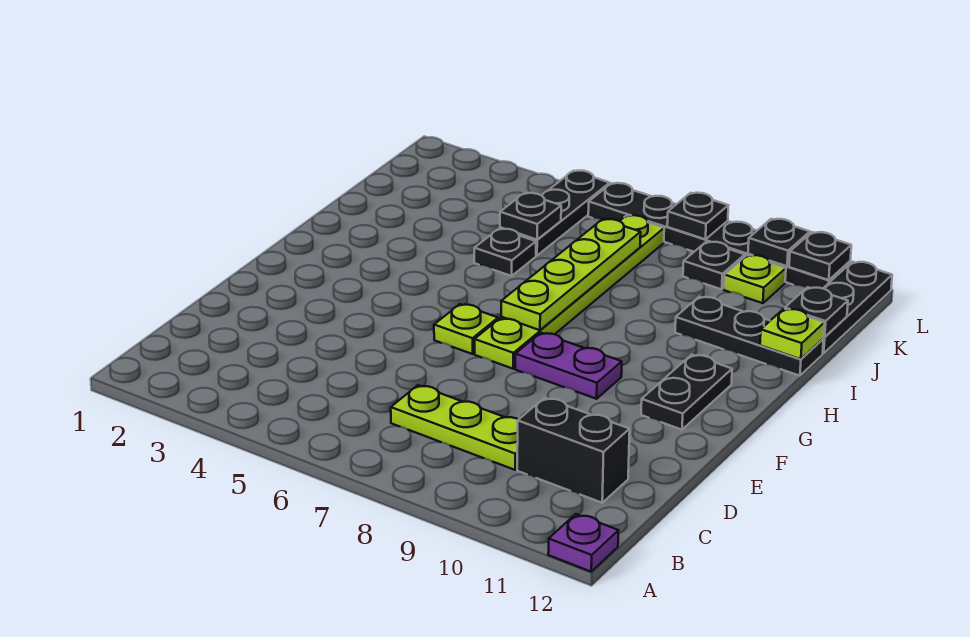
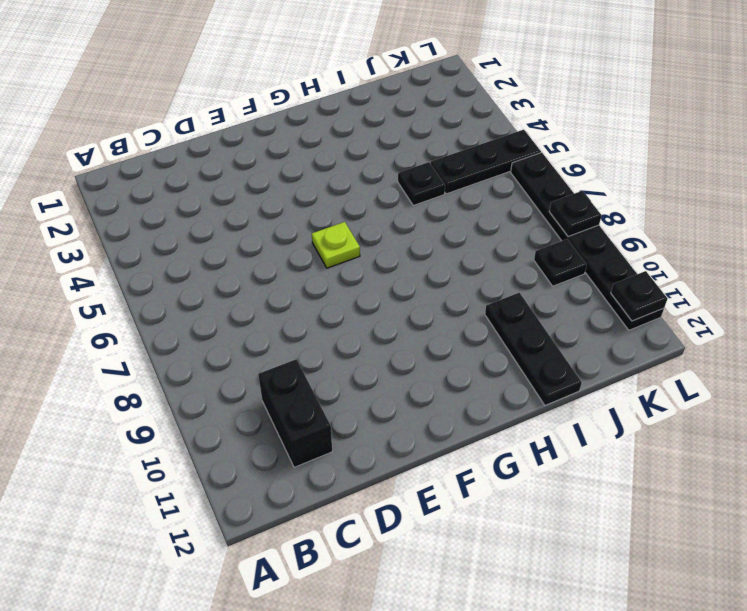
none -> purple plate A12 level 1
none -> lime plate C7:C9 level 1
none -> lime plate F7:K7 level 1

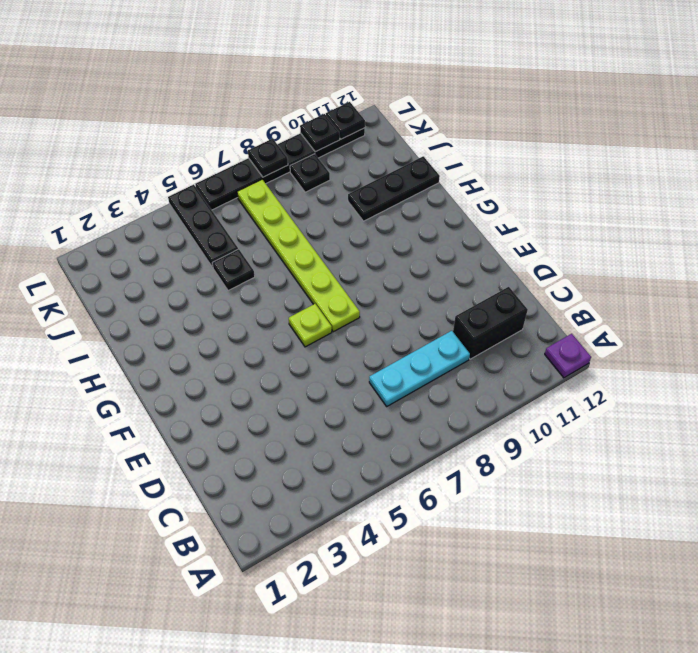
cyan plate C7:C9 level 1 -> lime plate C7:C9 level 1
none -> purple plate F8:F9 level 1
none -> black plate F11:G11 level 1
none -> black plate J12:L12 level 1

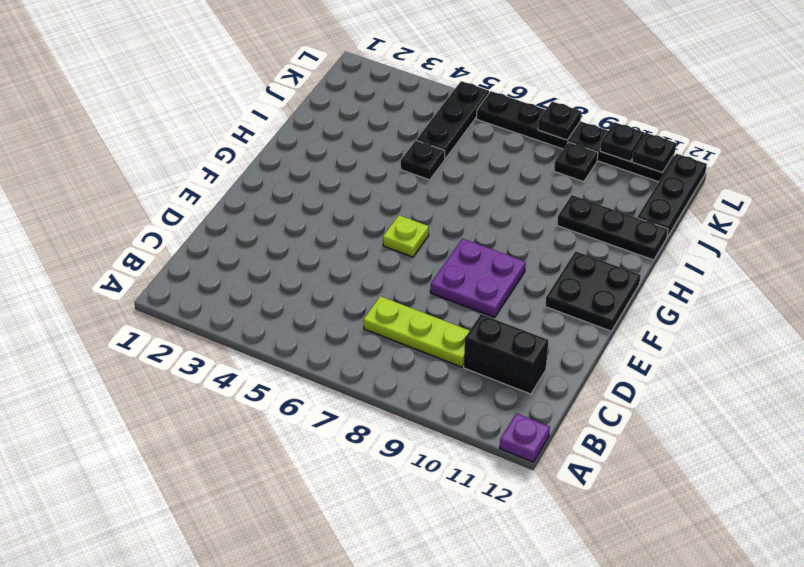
purple plate E8:F9 level 1 -> purple plate F8:F9 level 1
black plate F11:G12 level 1 -> black plate F11:G11 level 1
none -> lime plate F7:K7 level 1
none -> lime plate K10 level 1
none -> lime plate G7:J7 level 2

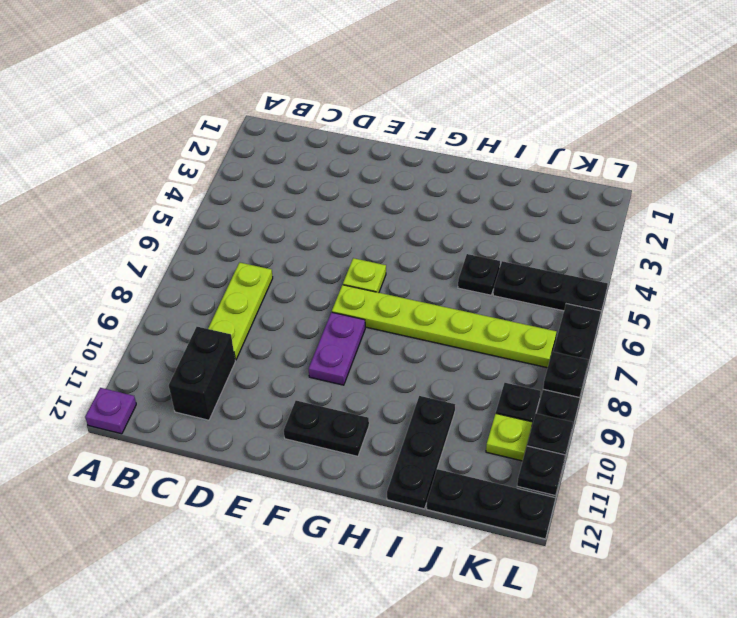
none -> lime plate G7:J7 level 2
none -> lime plate I12 level 2
none -> black plate J5 level 2

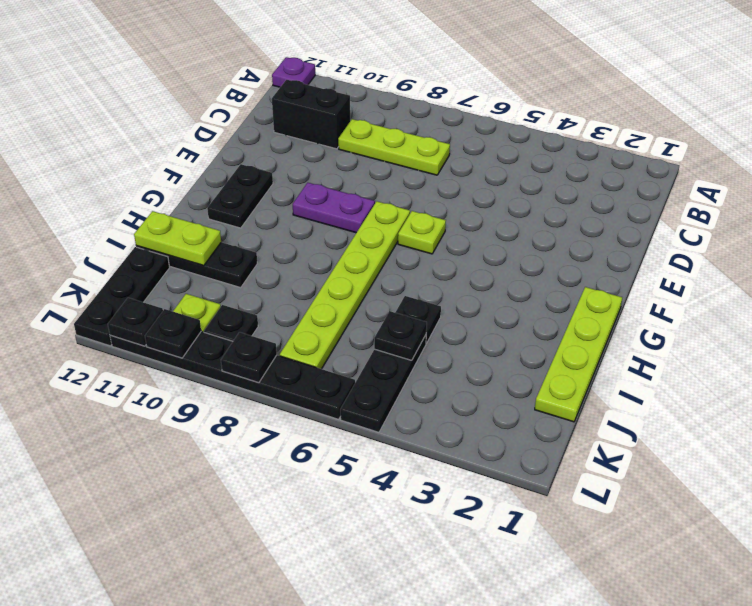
lime plate G1:J1 level 1 -> lime plate G7:J7 level 2
lime plate I11:I12 level 2 -> lime plate I12 level 2
none -> black plate J12 level 2

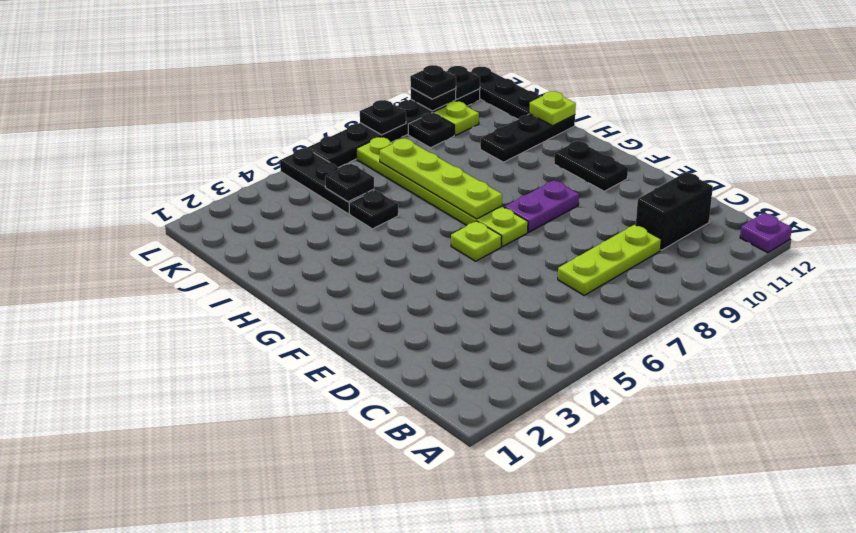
black plate L10 level 3 -> black plate J12 level 2

